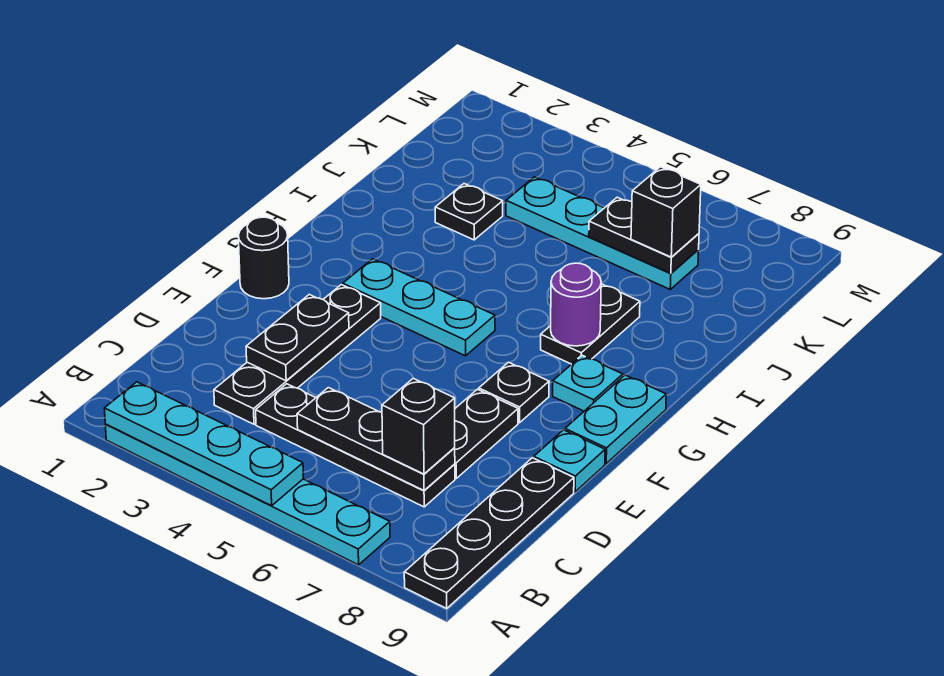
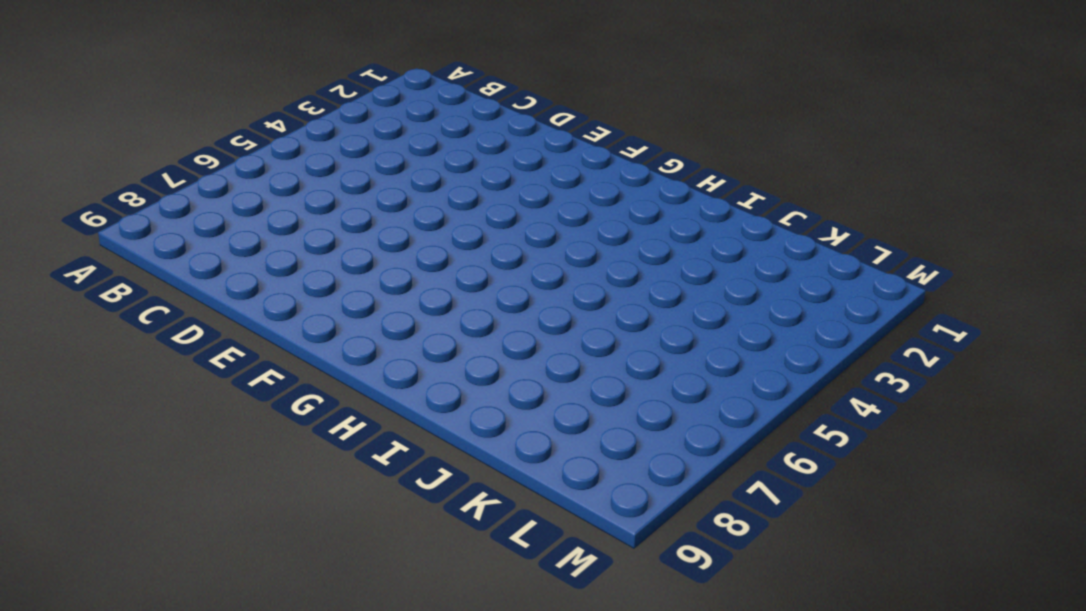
none -> cyan plate A2:A7 level 1
none -> black plate A9:D9 level 1
none -> black plate C3:F3 level 1

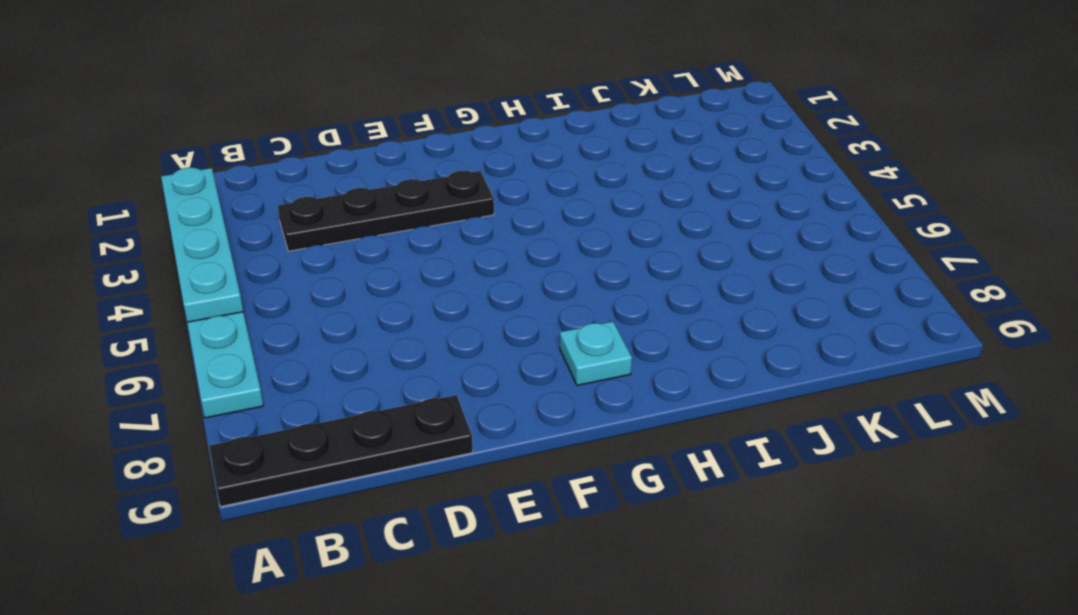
none -> black plate C4:C7 level 1
none -> black plate D7:E7 level 1
none -> cyan plate E9 level 1

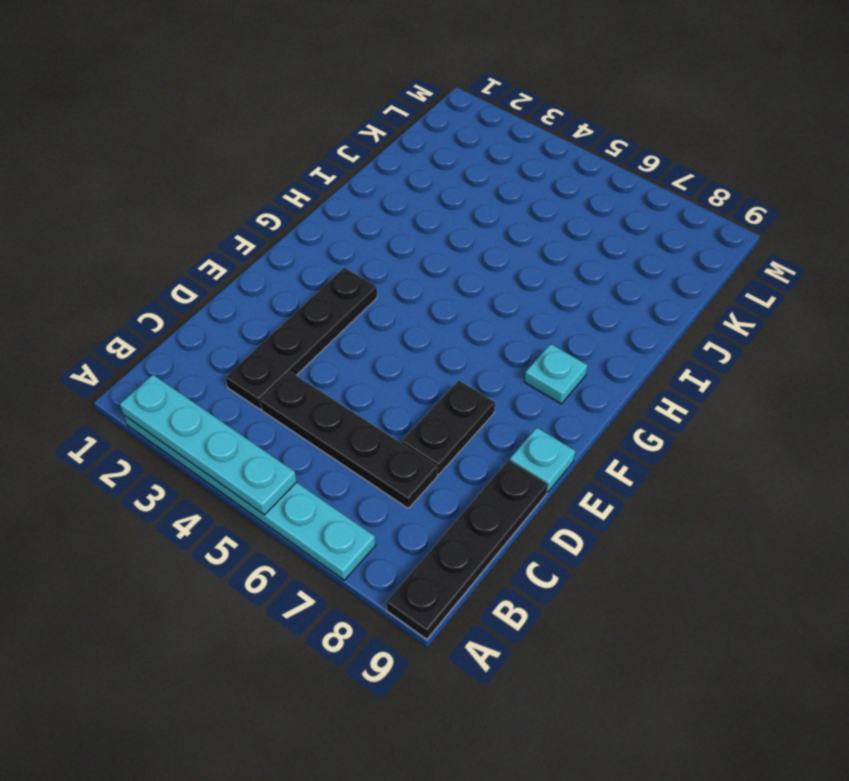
none -> black round brick F1 level 1
none -> black plate F7 level 1
none -> cyan plate F9:G9 level 1

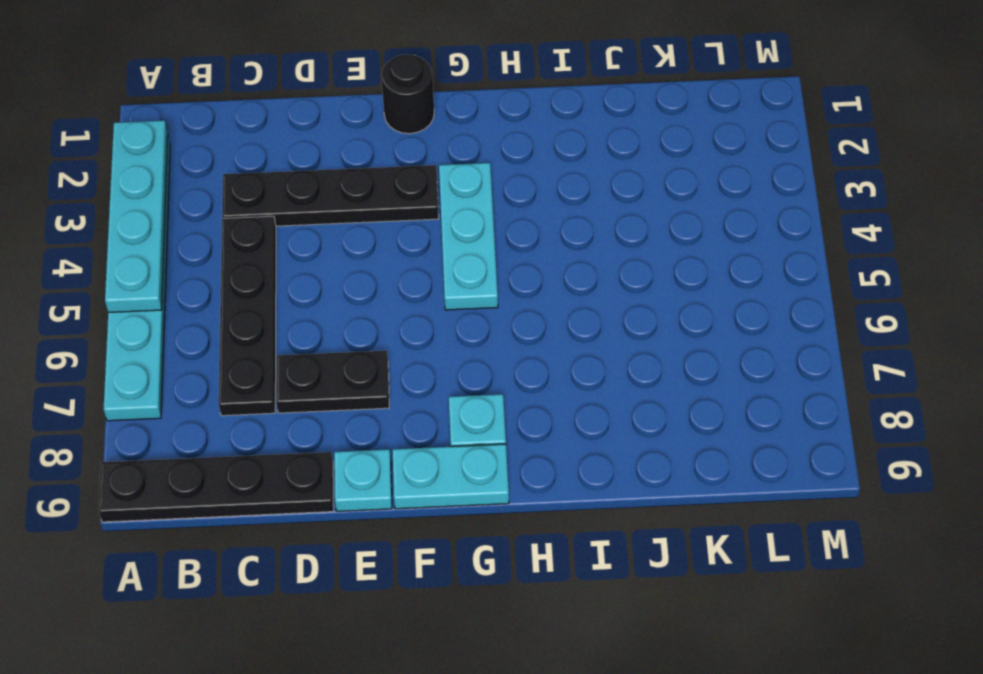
none -> black plate F7 level 1
none -> black plate H7:I7 level 1
none -> black plate J3 level 1

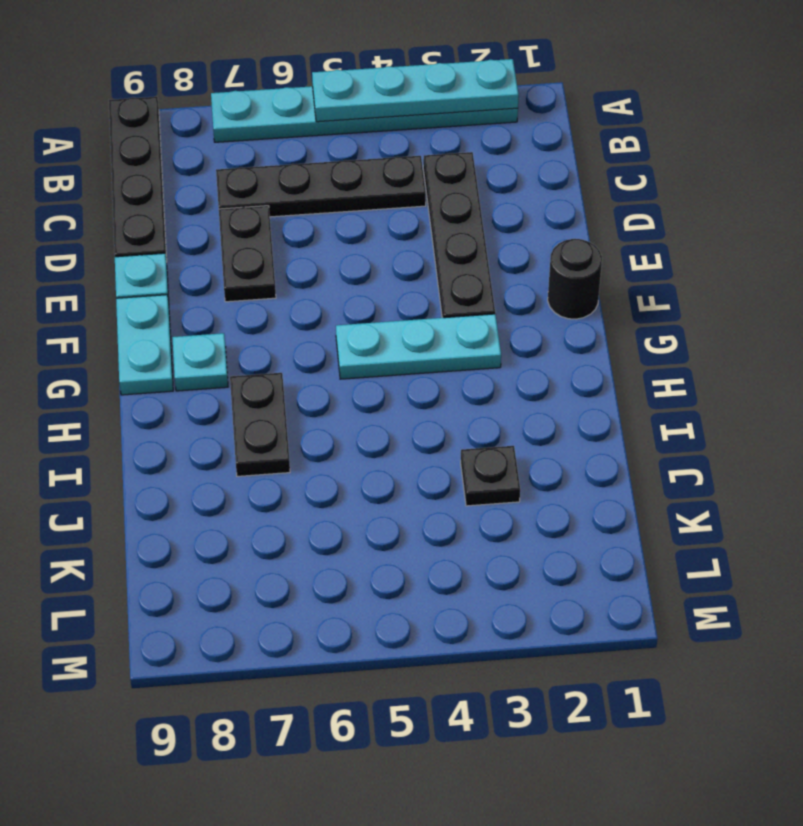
none -> black plate F7 level 1
none -> cyan plate K4:K7 level 1
none -> black plate C5:C7 level 2

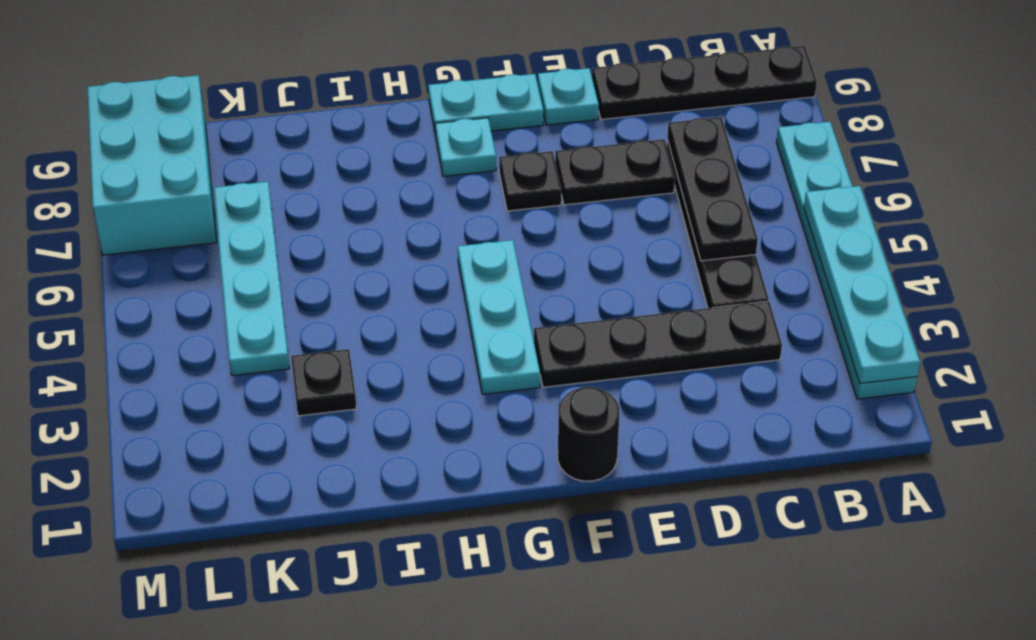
cyan brick L7:M9 level 1 -> none
none -> black plate H7:I7 level 1
none -> black plate D3:E3 level 2
none -> purple round brick H7 level 2

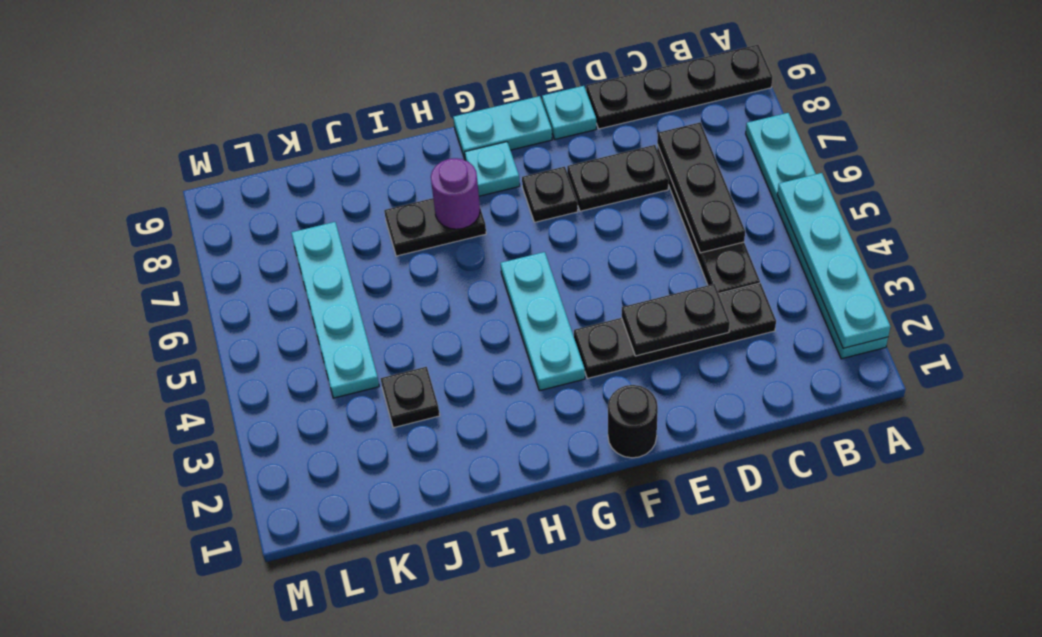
none -> black plate K6:K7 level 2
none -> black brick C7 level 3
none -> black brick K7 level 3

